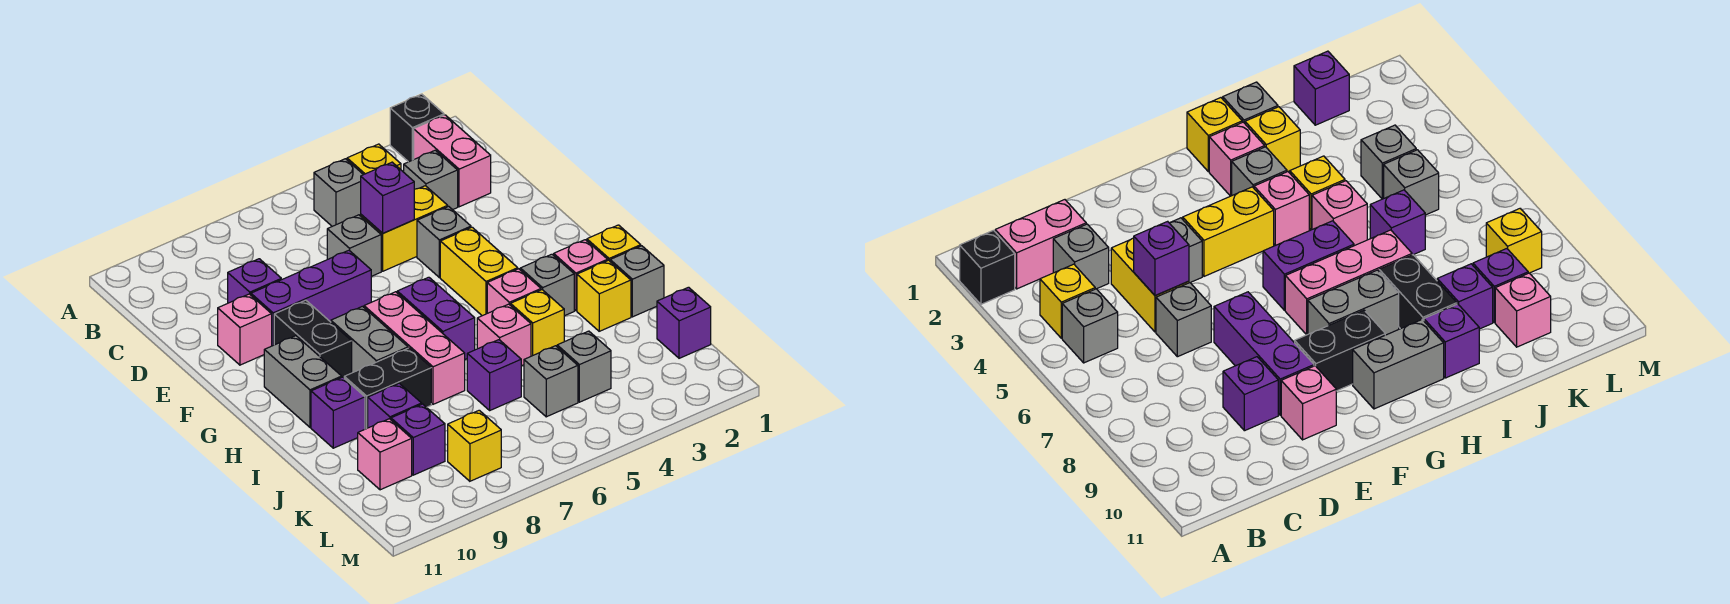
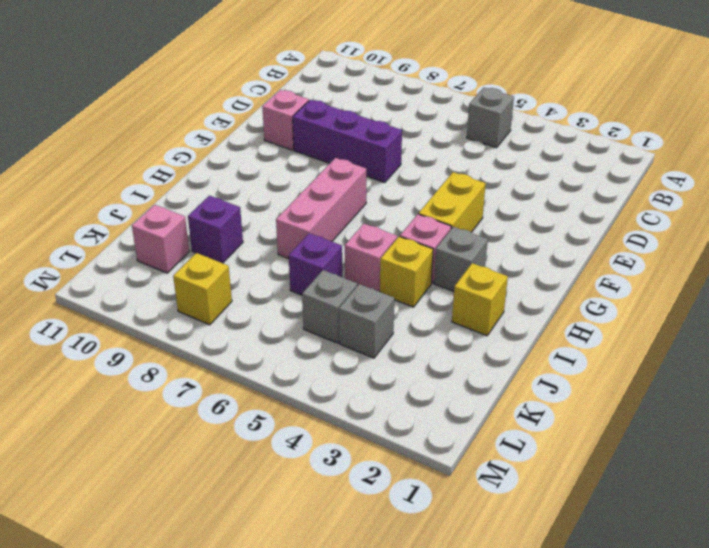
none -> black brick A2 level 1
none -> pink brick B2:C2 level 1
none -> yellow brick B4 level 1
none -> grey brick C3 level 1

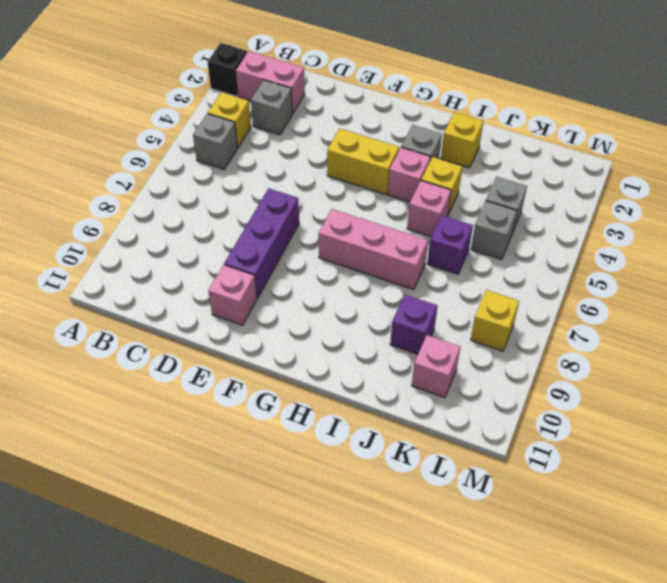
none -> yellow brick D4:D5 level 1
none -> grey brick D6 level 1
none -> purple brick D9 level 1
none -> grey brick E4 level 1

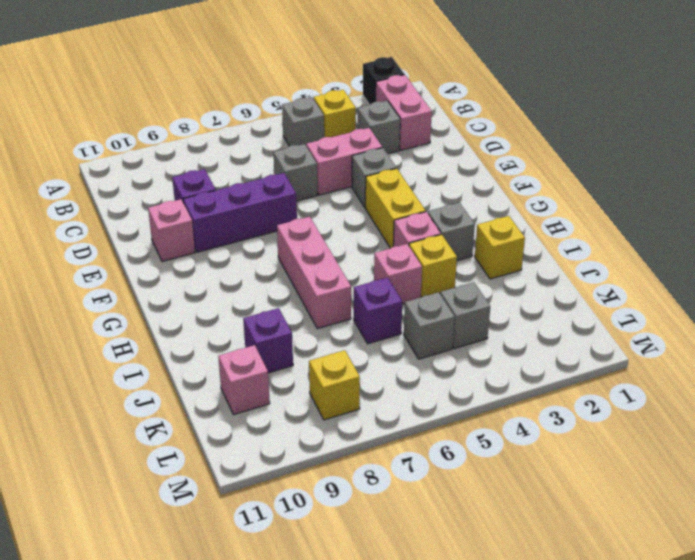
pink brick D4:D5 level 1 -> yellow brick D4:D5 level 1
none -> black brick F9:G9 level 1
none -> purple brick G6:H6 level 1
none -> grey brick G8:H8 level 1
none -> grey brick G10:H10 level 1

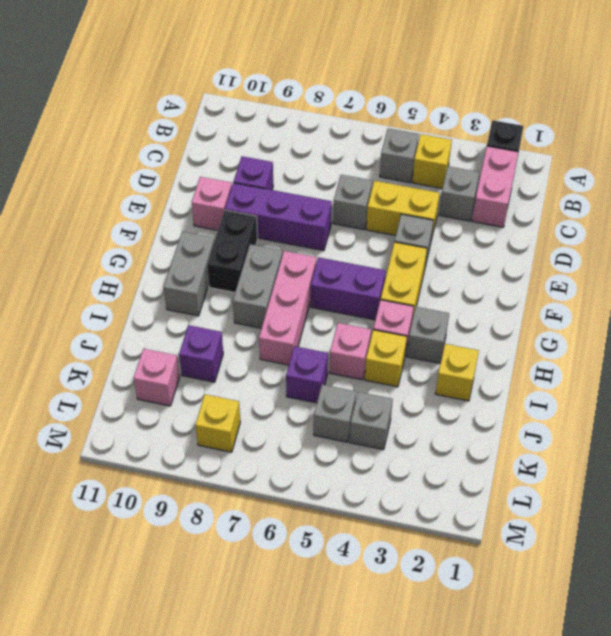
purple brick G5:G6 level 1 -> purple brick G6:H6 level 1
none -> yellow brick H1 level 1
none -> pink brick H2 level 1
none -> grey brick I1 level 1
none -> black brick I8:I9 level 1

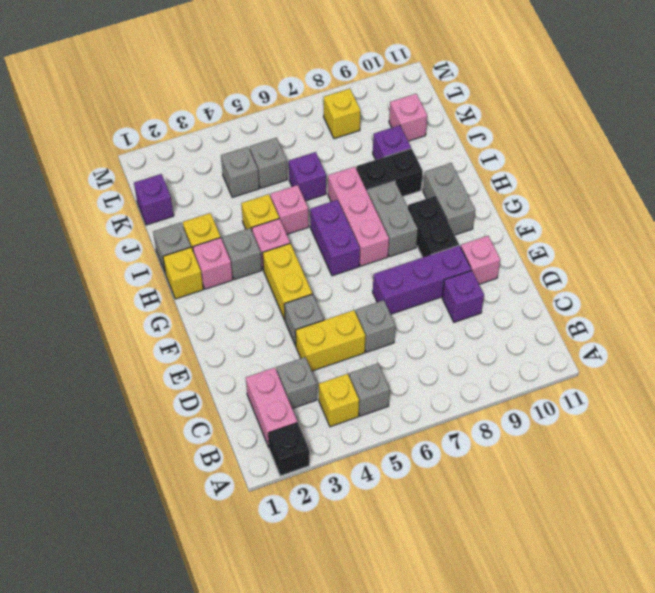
none -> purple brick I10 level 1
none -> purple brick K9 level 1
none -> purple brick D5 level 2

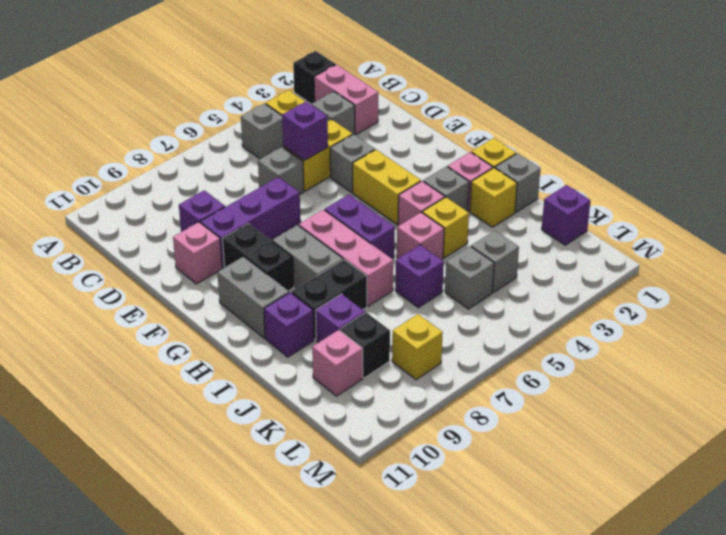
black brick K9 level 1 -> purple brick K9 level 1

